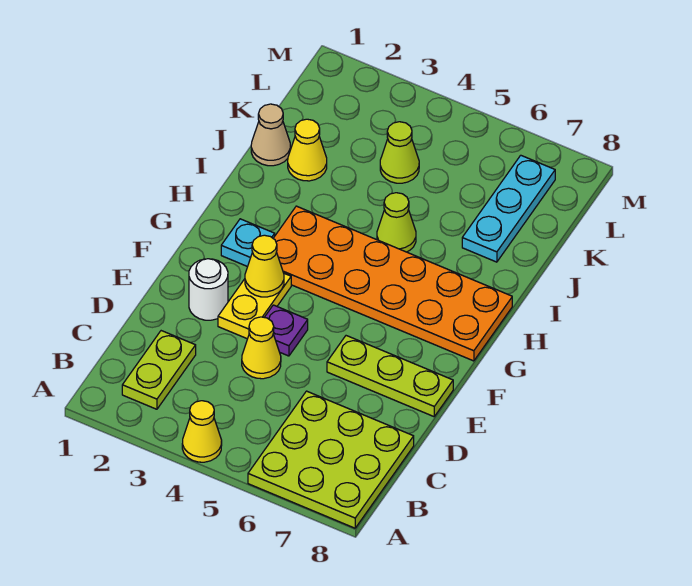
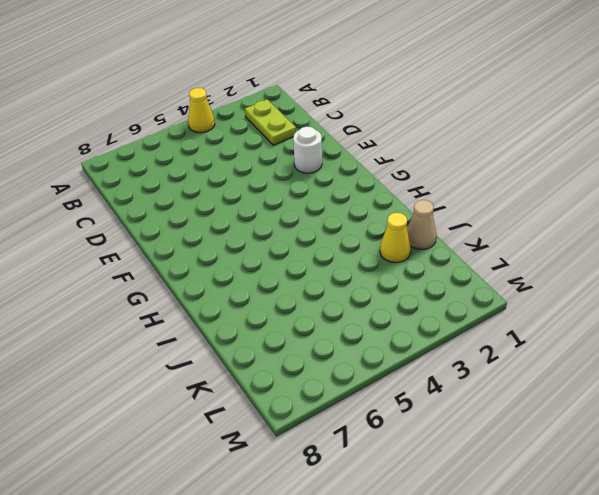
none -> lime plate A6:C8 level 1
none -> yellow cone D4 level 1
none -> yellow plate E3:F3 level 1

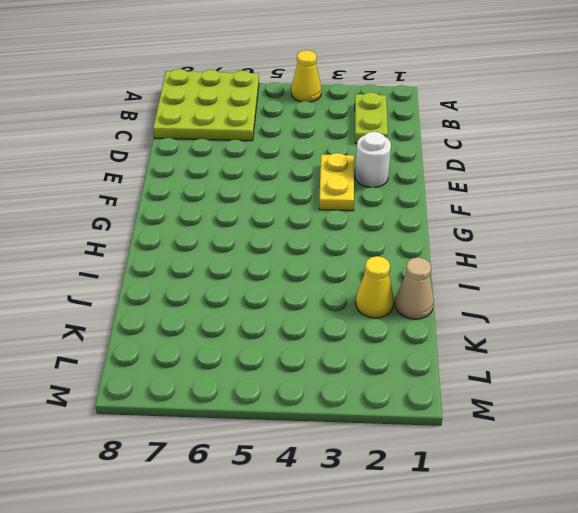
none -> yellow cone D4 level 1
none -> purple plate E4 level 1
none -> lime plate E6:E8 level 1

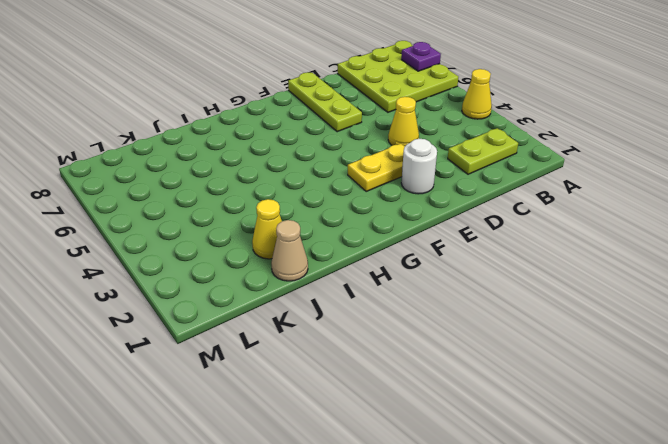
purple plate A7 level 2 -> purple plate E4 level 1
none -> cyan plate G2 level 1
none -> orange plate G3:H8 level 1
none -> lime cone I5 level 1

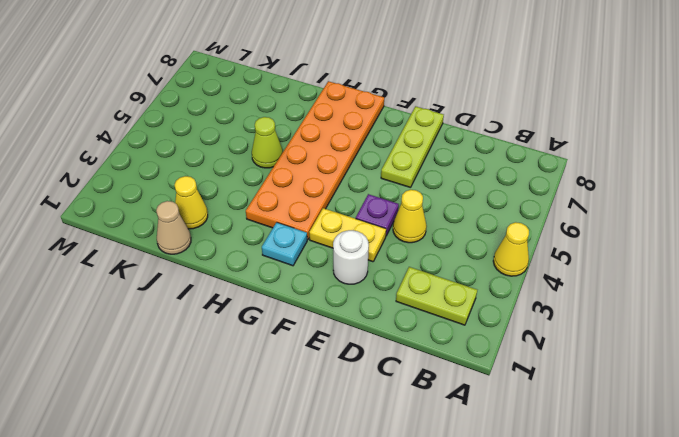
none -> lime plate A6:C8 level 1
none -> cyan plate J7:L7 level 1
none -> lime cone K4 level 1

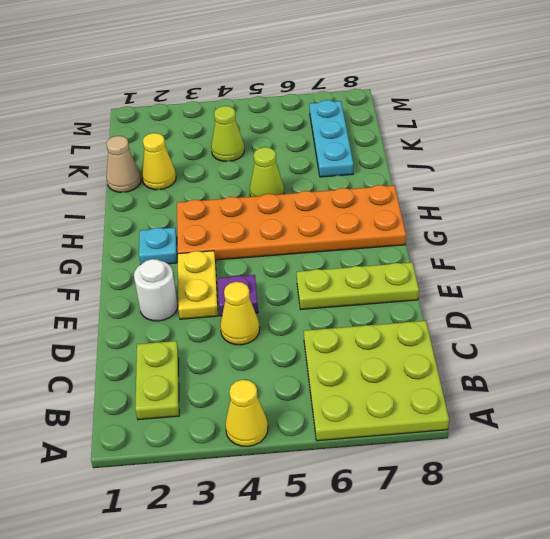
none -> yellow cone F3 level 2

